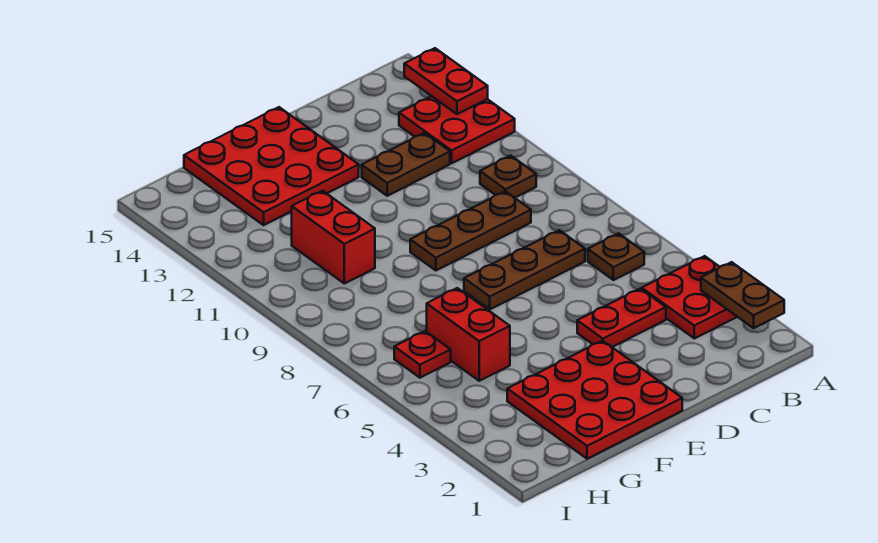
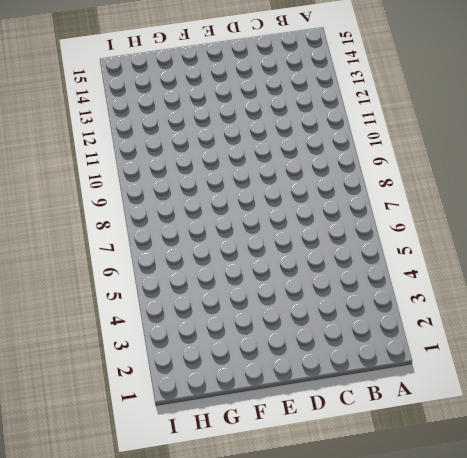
none -> red plate A3:B4 level 1
none -> red plate A12:B13 level 1
none -> brown plate B6 level 1

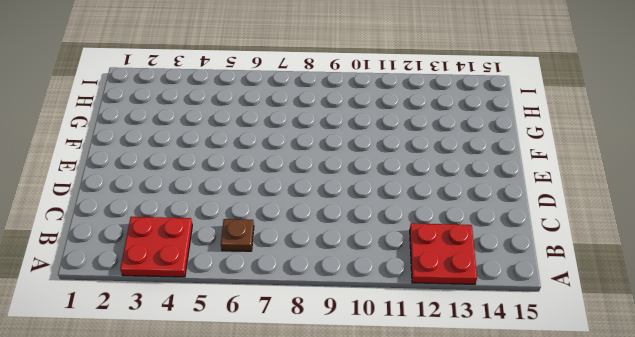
none -> brown plate B10 level 1
none -> red plate C4:D4 level 1
none -> brown plate C7:E7 level 1

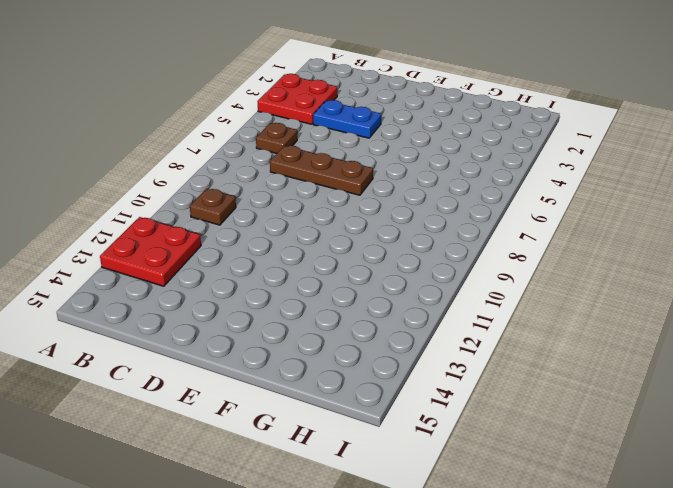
blue plate C4:D4 level 1 -> red plate C4:D4 level 1
none -> brown plate C9:E9 level 1
none -> brown plate C12:D12 level 1
none -> red plate E1:G3 level 1

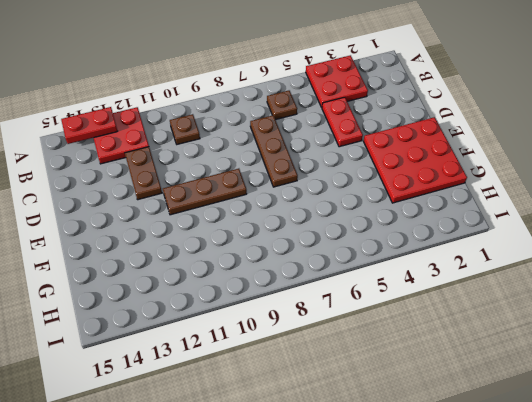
brown plate E9:E11 level 1 -> brown plate C9:E9 level 1
none -> red plate E13:G15 level 1
none -> red brick G5:G6 level 1
none -> red brick G10:G11 level 1

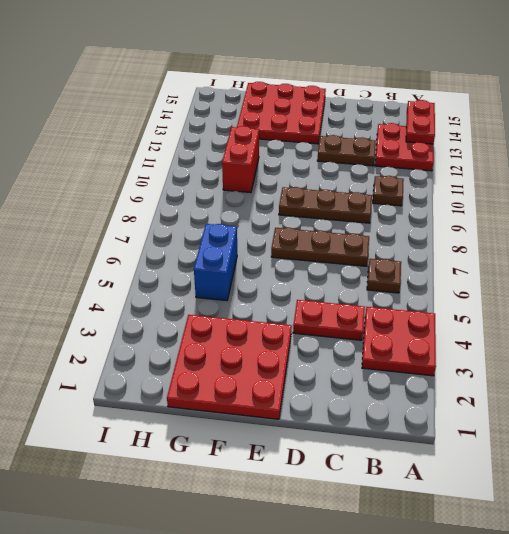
blue brick G5:G6 level 1 -> red brick G5:G6 level 1
none -> red plate H6 level 1
none -> brown plate A2:A3 level 2

